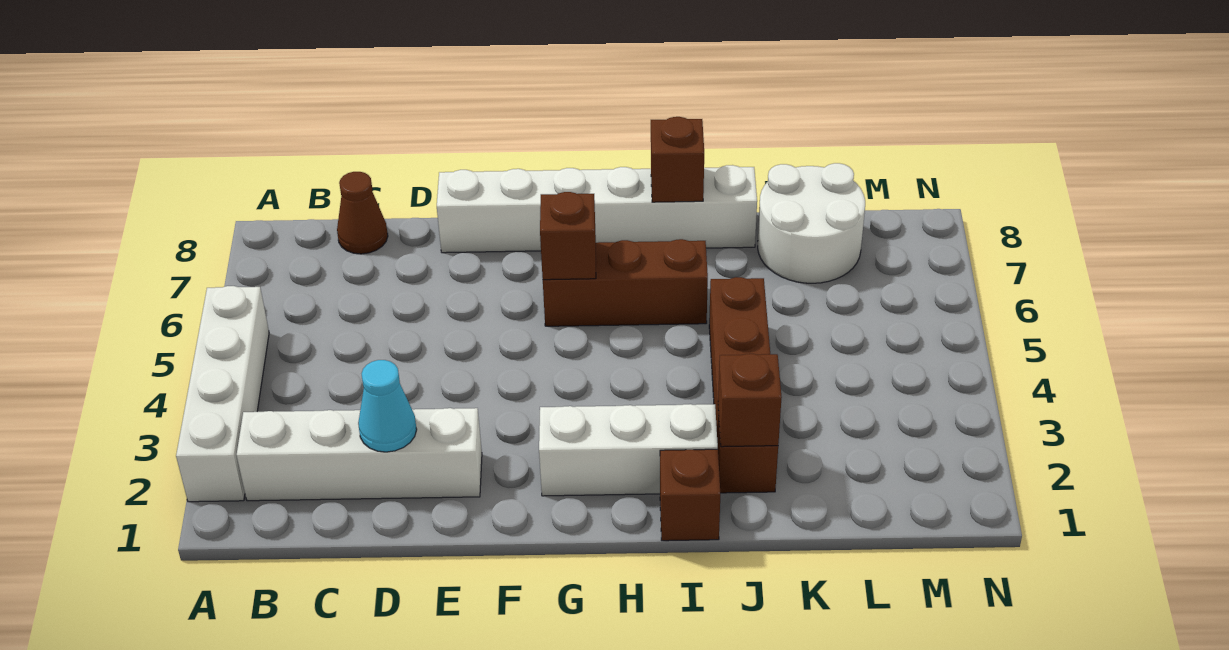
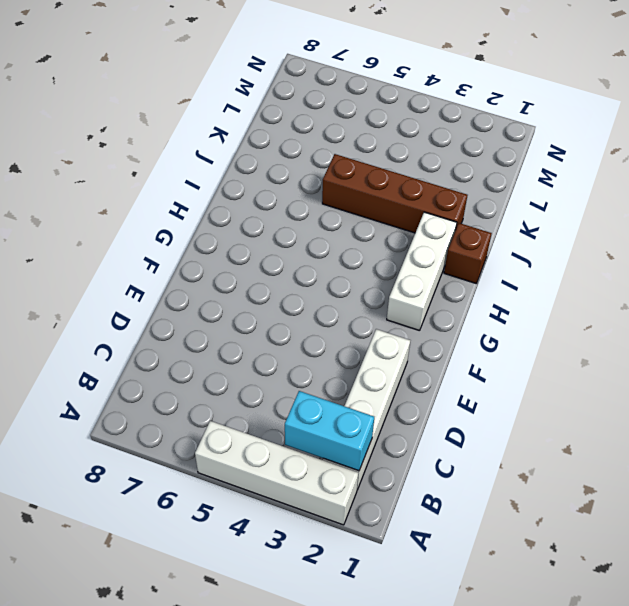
cyan brick B2:B3 level 2 -> none
none -> brown cone C8 level 1
none -> white brick E8:J8 level 1
none -> brown brick G6:I6 level 1

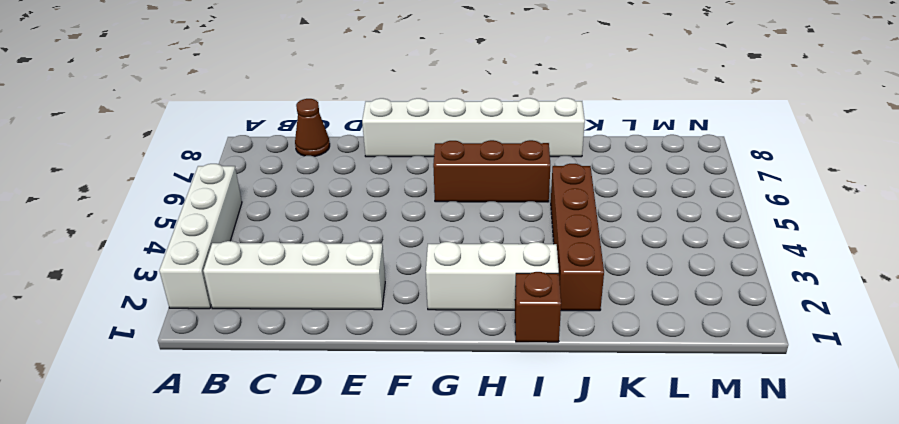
none -> white round brick K7:L8 level 1
none -> cyan cone D2 level 2
none -> brown brick G6 level 2

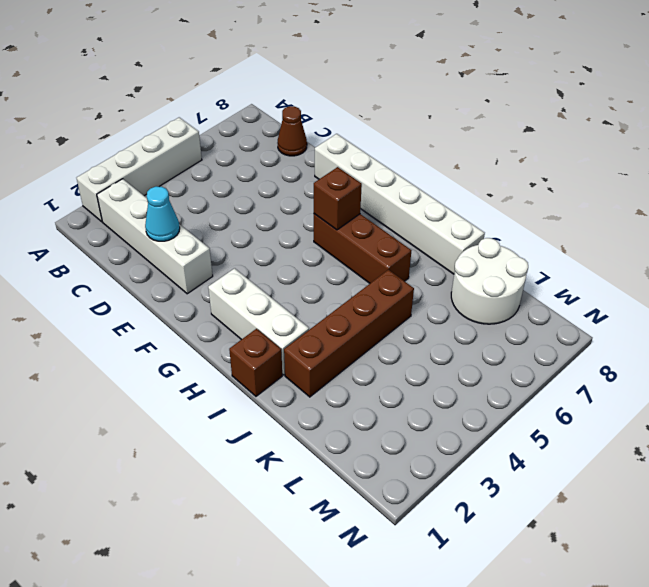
none -> brown brick I8 level 2
none -> brown brick J2 level 2

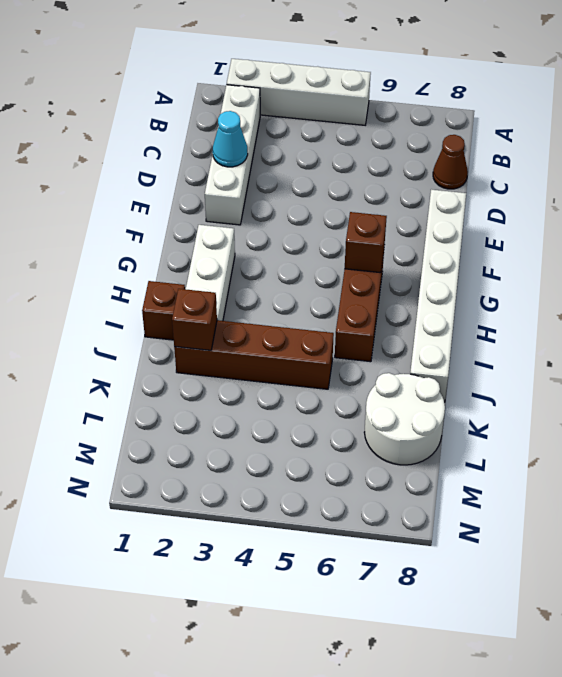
none -> brown brick I8 level 2

